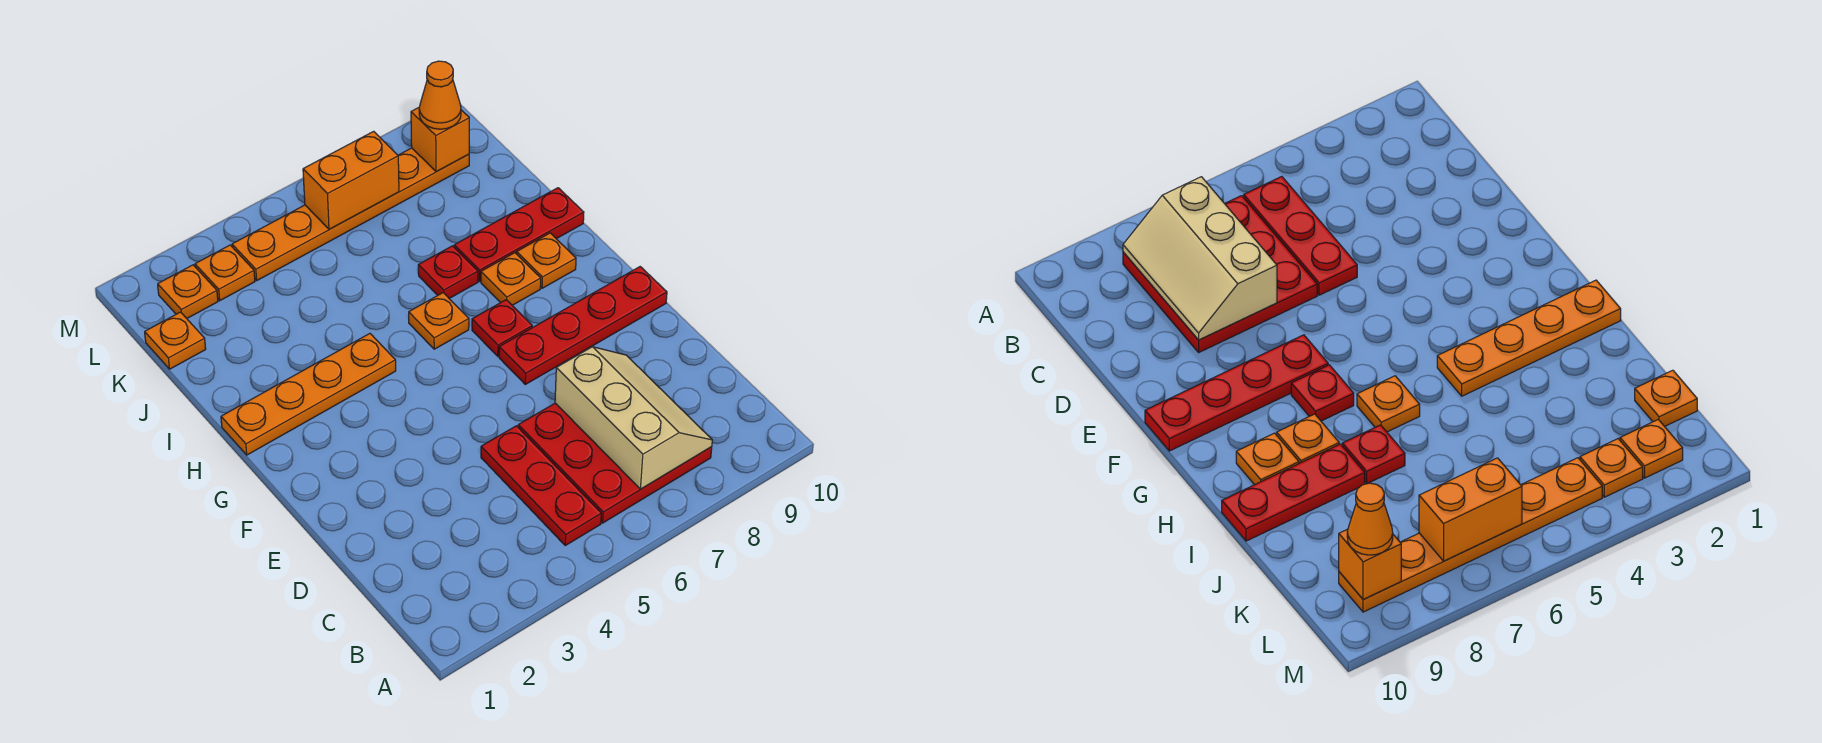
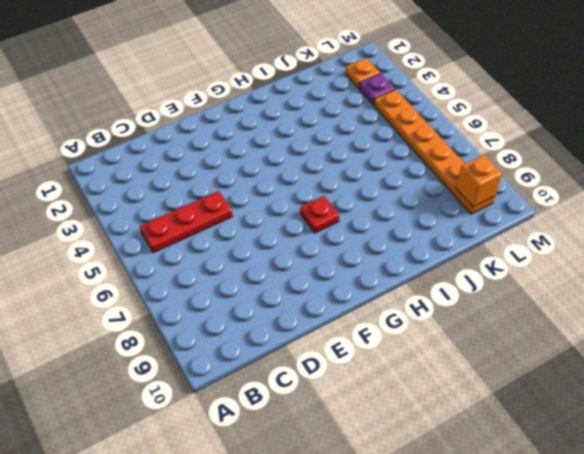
purple plate L3 level 1 -> orange plate L3 level 1
none -> red plate B6:D8 level 1
none -> red plate F7:F10 level 1
none -> orange plate H1:H4 level 1

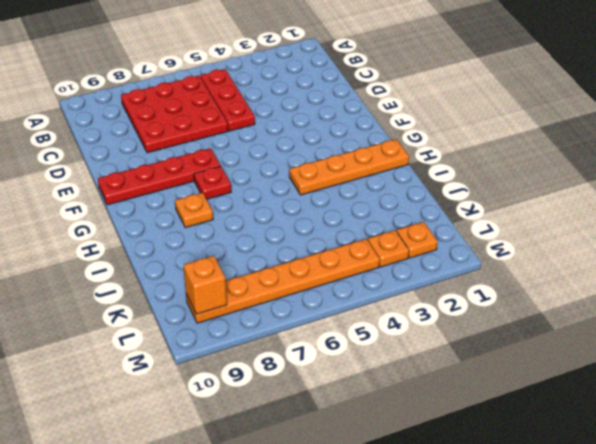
none -> orange plate H6 level 1
none -> orange plate H9 level 1
none -> red plate I7 level 1

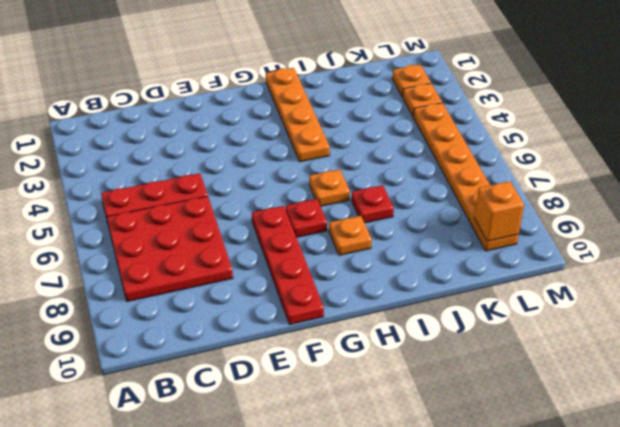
none -> orange plate H9 level 1
none -> red plate I8:I10 level 1
none -> orange plate K1 level 1

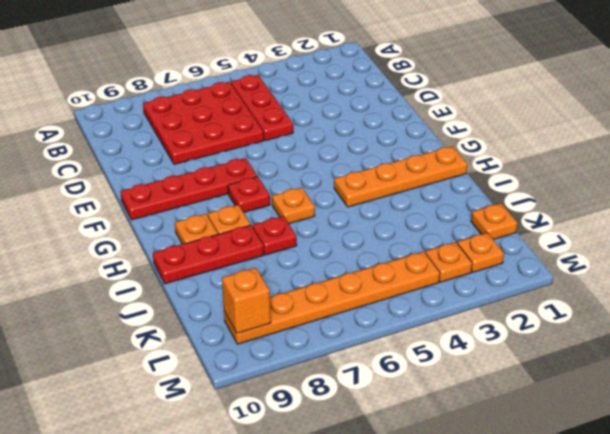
none -> tan slope B7:D8 level 2 top 7
none -> orange brick L6:L7 level 2
none -> orange cone L9 level 3

